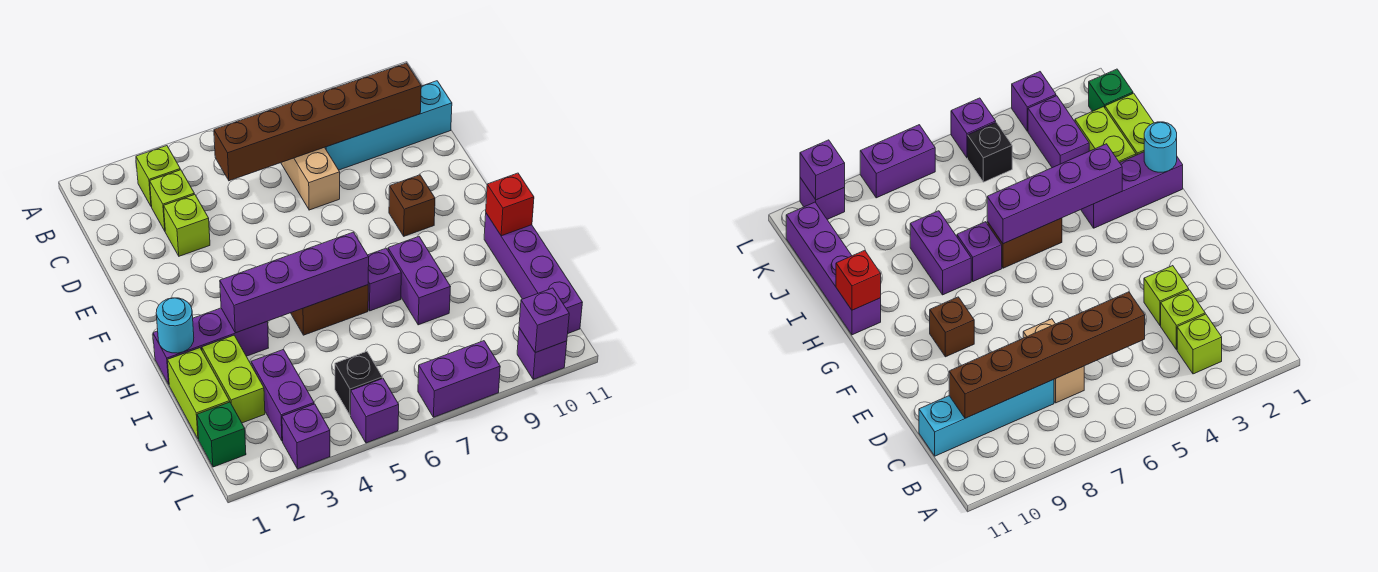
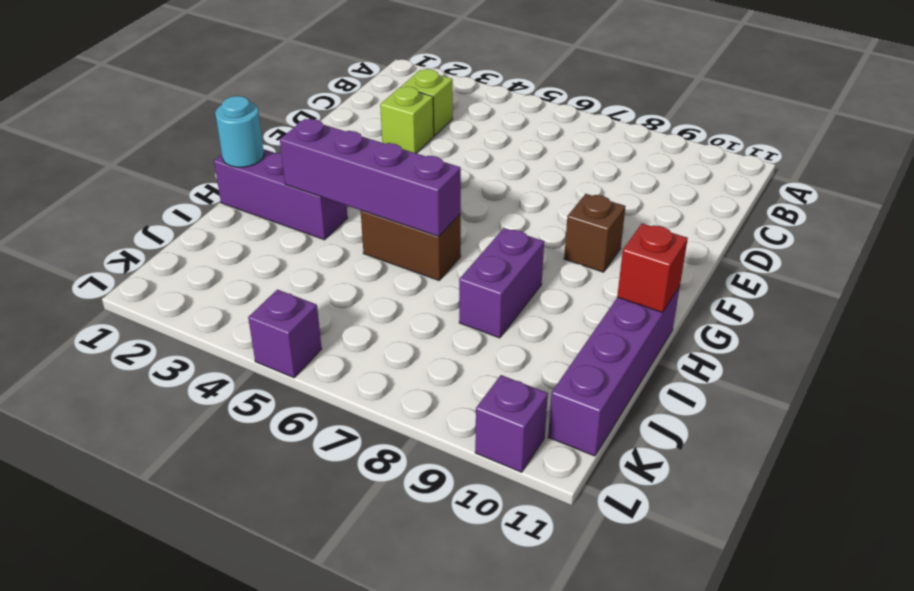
none -> lime brick B3 level 1
none -> tan brick C7:D7 level 1
none -> cyan brick C8:C11 level 1

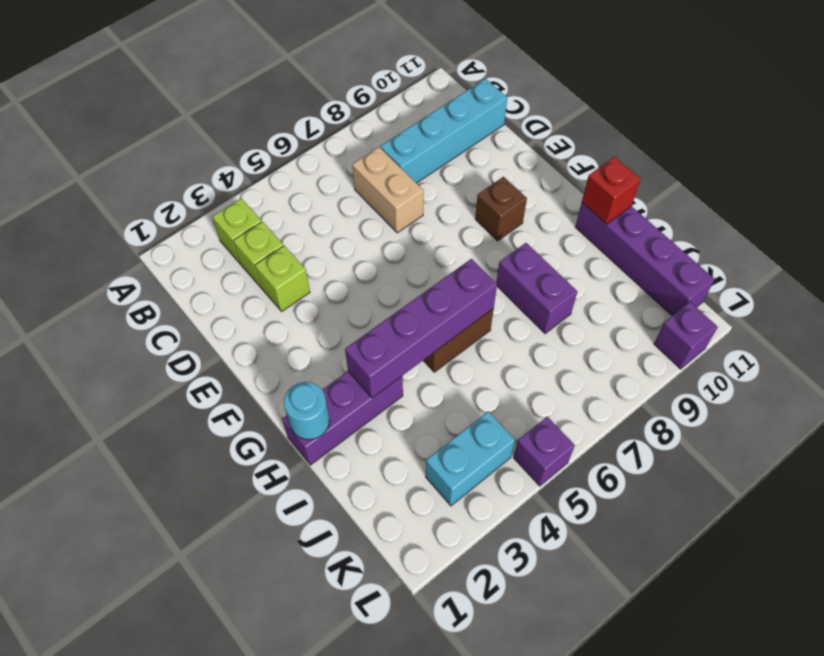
cyan brick K3:K4 level 1 -> purple brick J3:K3 level 1
none -> purple brick H7 level 1
none -> lime brick I1:J1 level 1
none -> lime brick I2:J2 level 1

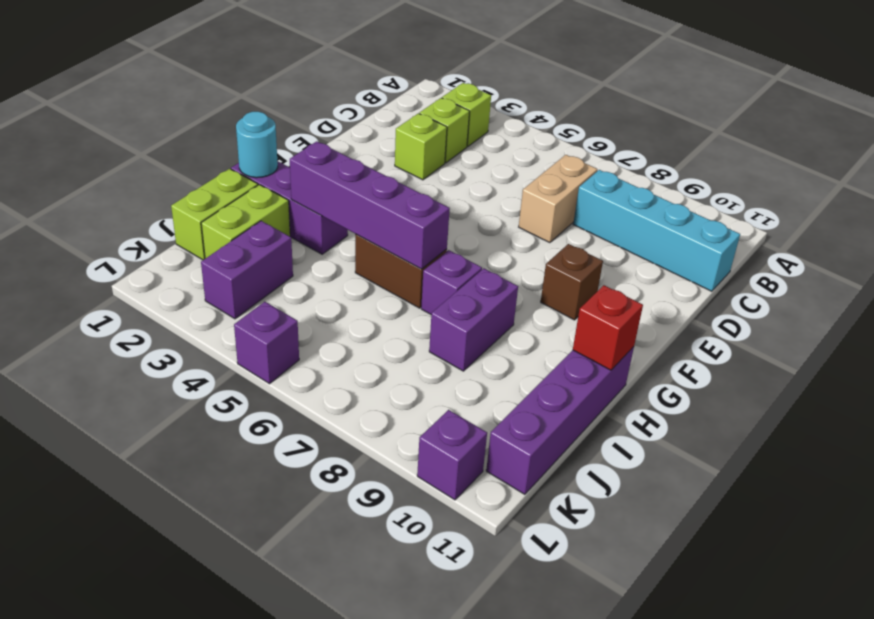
none -> green brick K1 level 1
none -> black brick K5 level 1
none -> purple brick L3 level 1

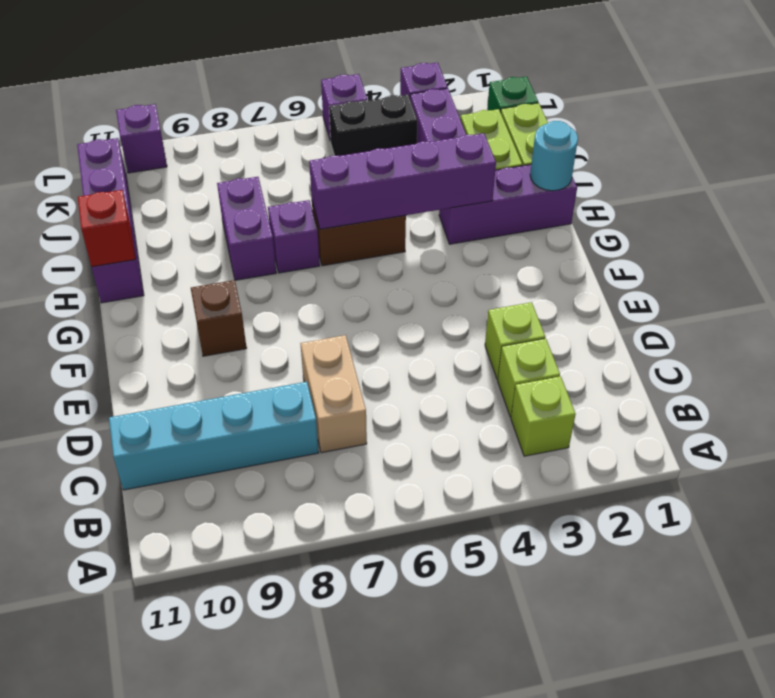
black brick K4:K5 level 1 -> black brick K5 level 1
none -> purple brick L7:L8 level 1
none -> brown brick C5:C10 level 2
none -> purple brick L10 level 2

